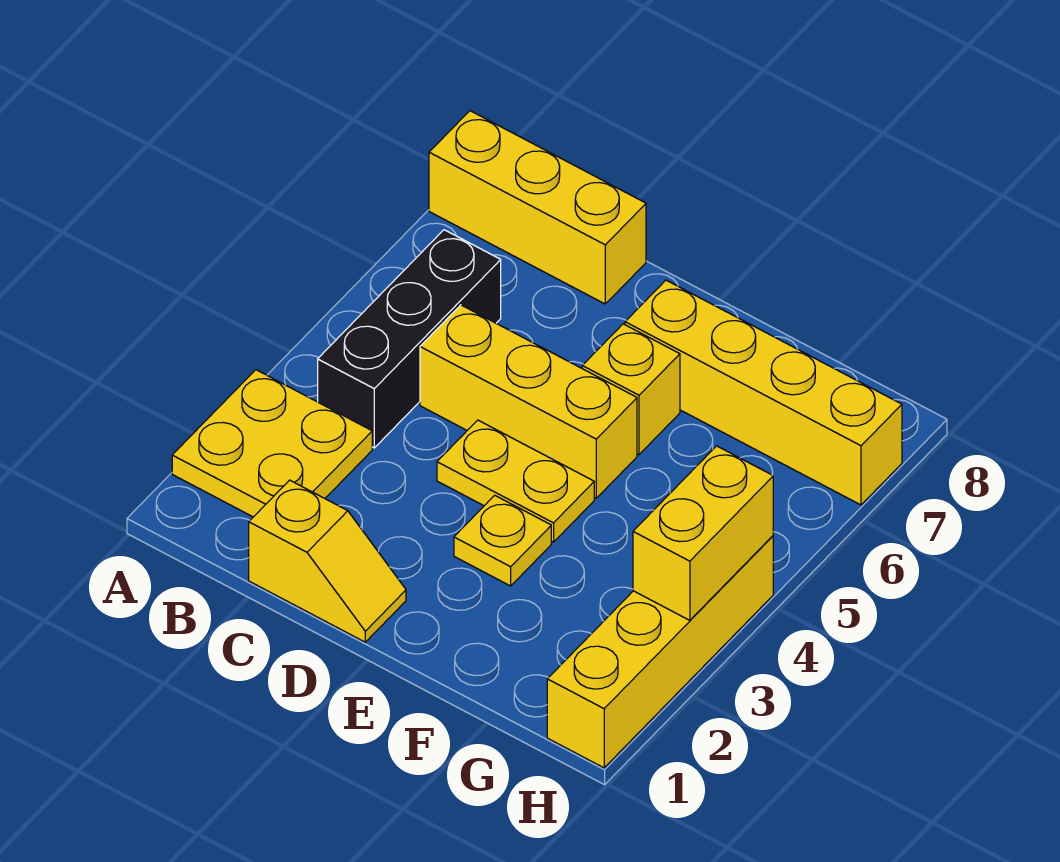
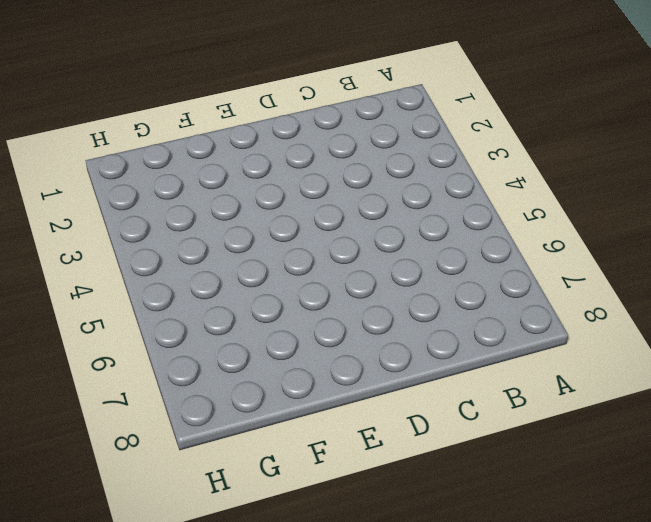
none -> yellow plate A2:B3 level 1
none -> yellow brick A8:C8 level 1

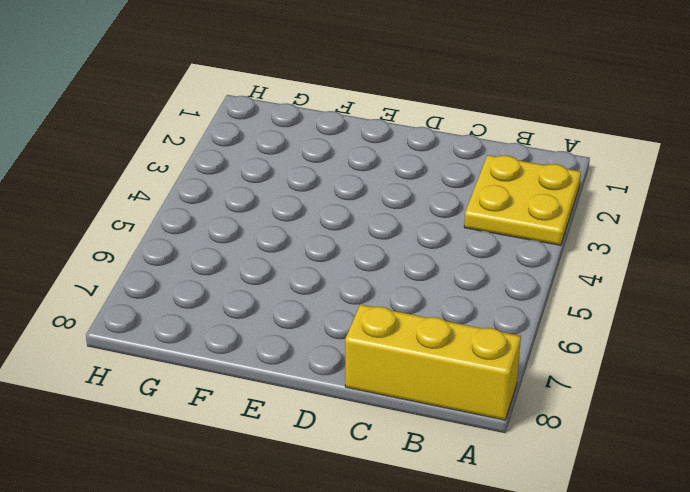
none -> black brick B4:B6 level 1
none -> yellow slope C1:D1 level 1 top C

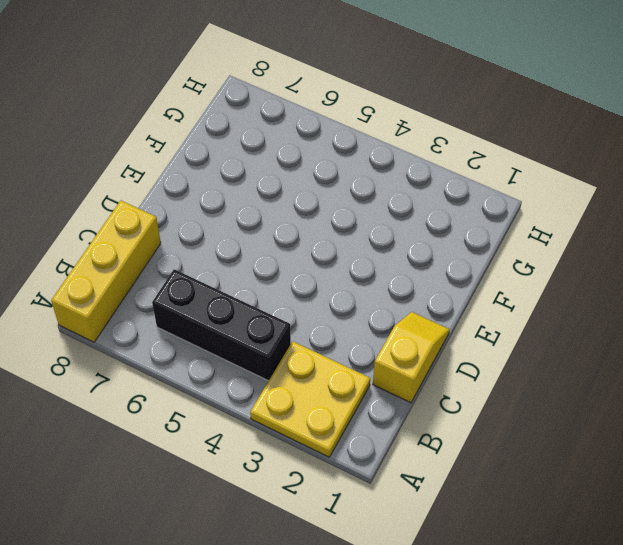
none -> yellow brick C5:E5 level 1
none -> yellow plate D4:E4 level 1

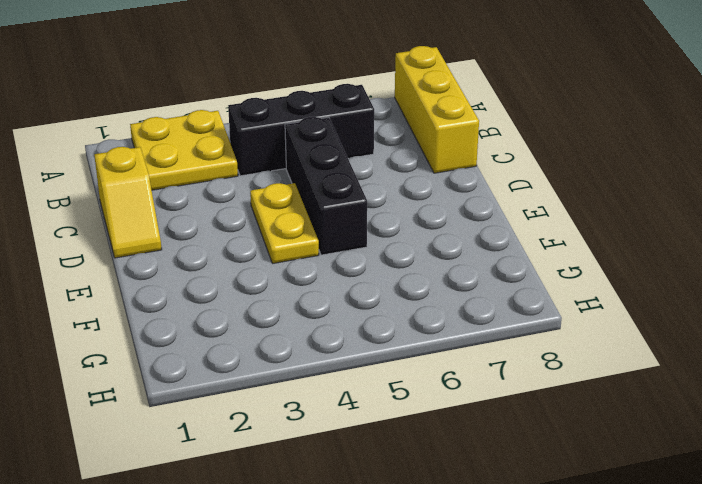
black brick C5:E5 level 1 -> yellow brick C5:E5 level 1
none -> yellow plate E3 level 1
none -> yellow brick E6 level 1

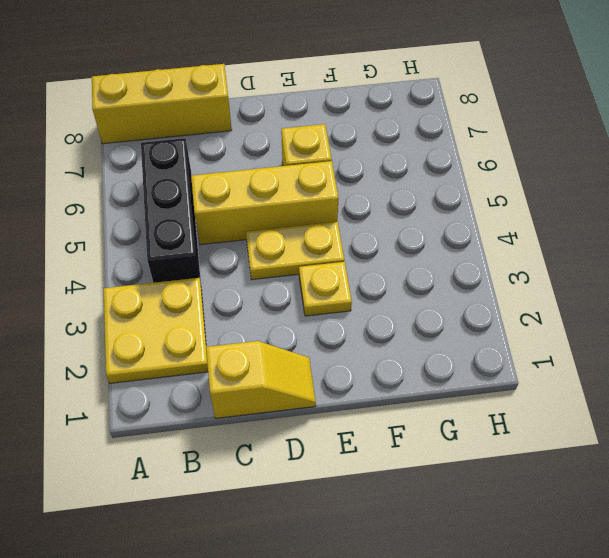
none -> yellow brick E7:H7 level 1
none -> yellow brick H1:H4 level 1

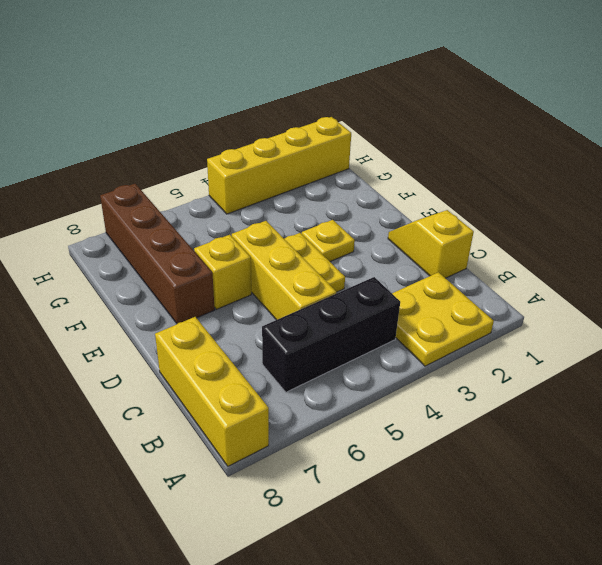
brown brick E7:H7 level 1 -> yellow brick E7:H7 level 1
none -> yellow brick H3:H4 level 2

